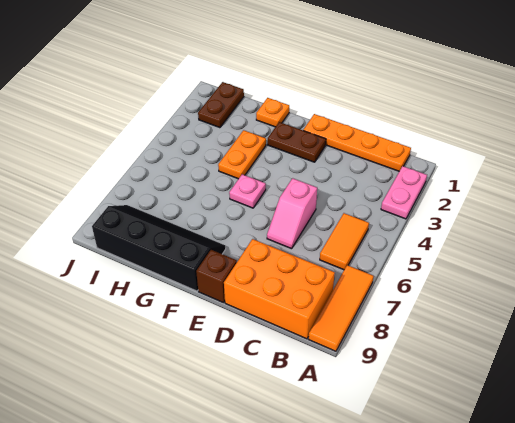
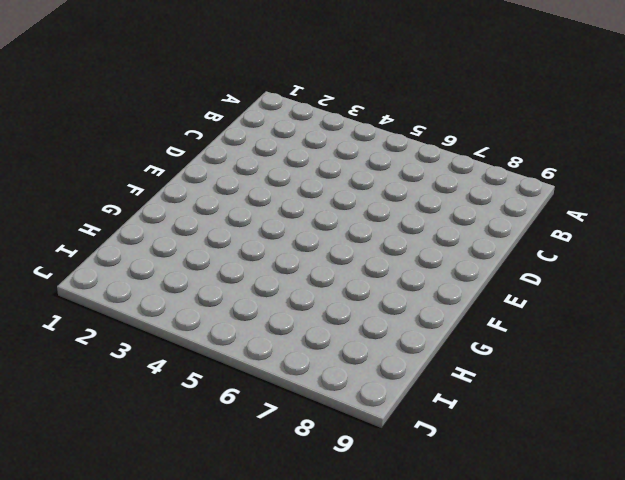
none -> pink plate A2:A3 level 1
none -> orange tile A7:A9 level 1
none -> orange plate B1:E1 level 1

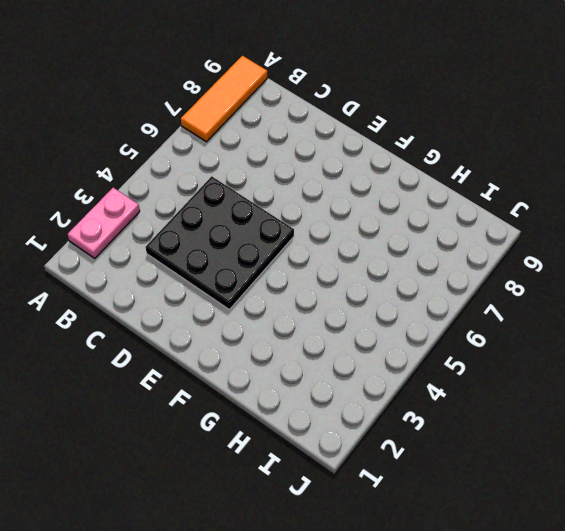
black plate C3:E5 level 1 -> pink slope D5:D6 level 1 top 5
none -> orange plate B1:E1 level 1
none -> orange tile B5:B6 level 1
none -> orange brick B8:D9 level 1

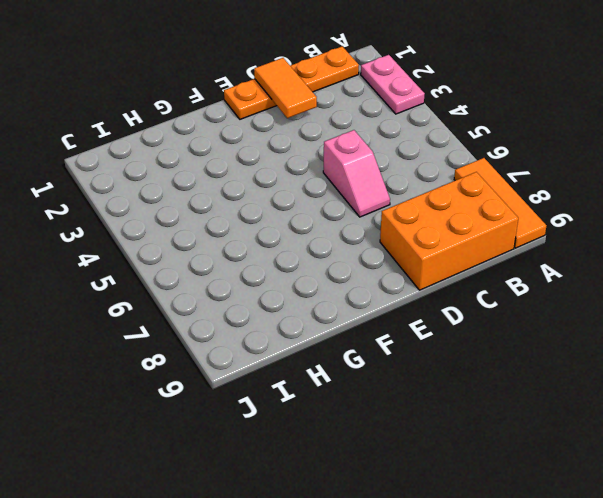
orange tile D1:D2 level 2 -> orange tile B5:B6 level 1
none -> brown plate E2:F2 level 1
none -> brown brick E9 level 1
none -> pink plate F5 level 1

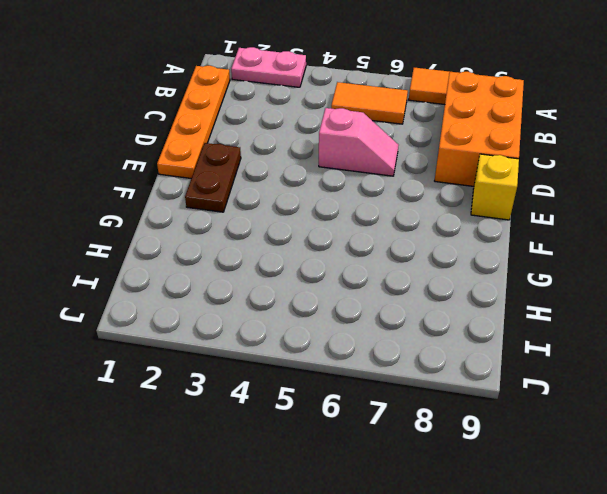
yellow brick E9 level 1 -> brown brick E9 level 1
none -> pink plate F5 level 1
none -> black slope F8:I9 level 1 top 9
none -> orange plate G1 level 1

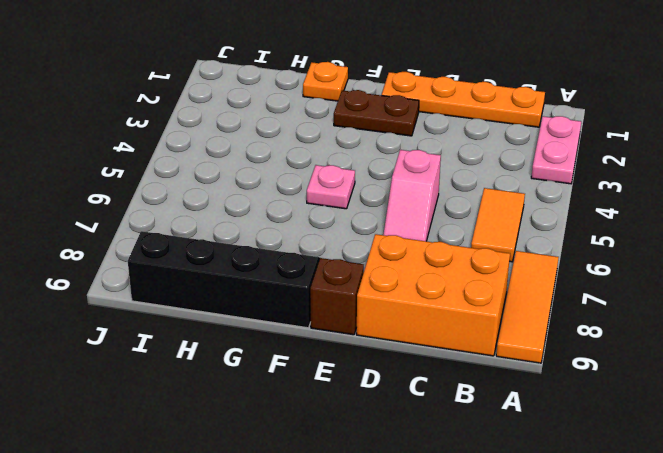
none -> orange plate G3:G4 level 1
none -> brown plate I1:I2 level 1

